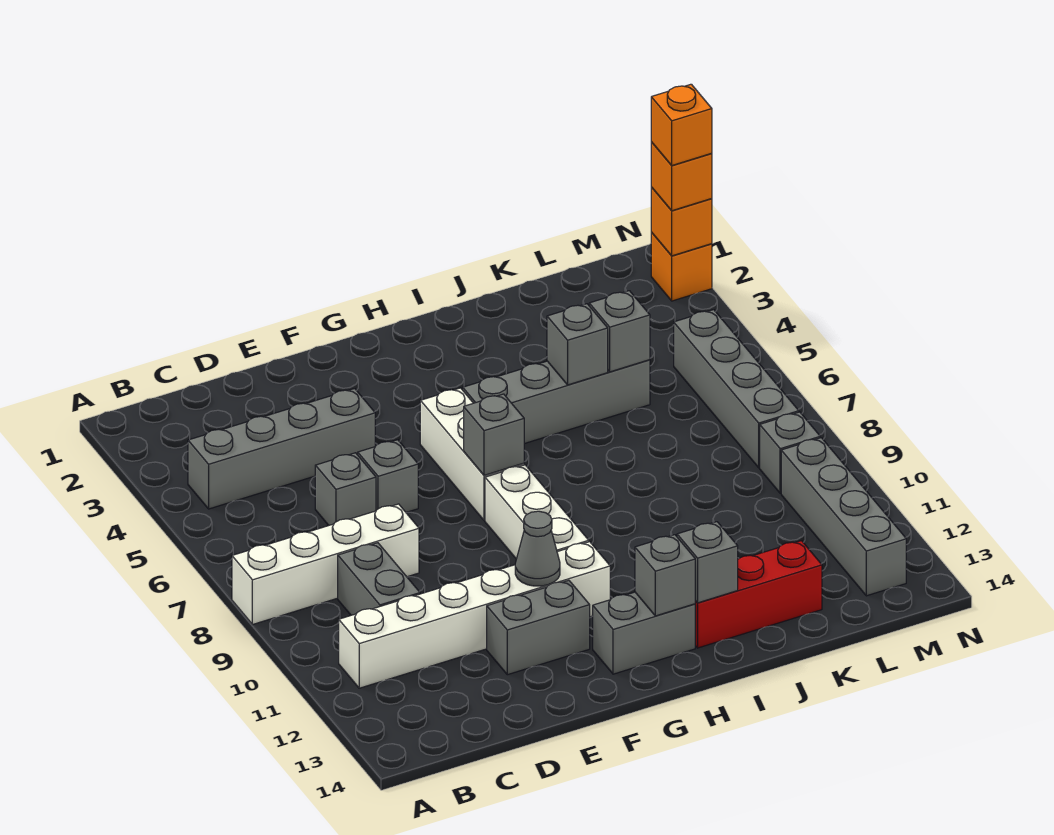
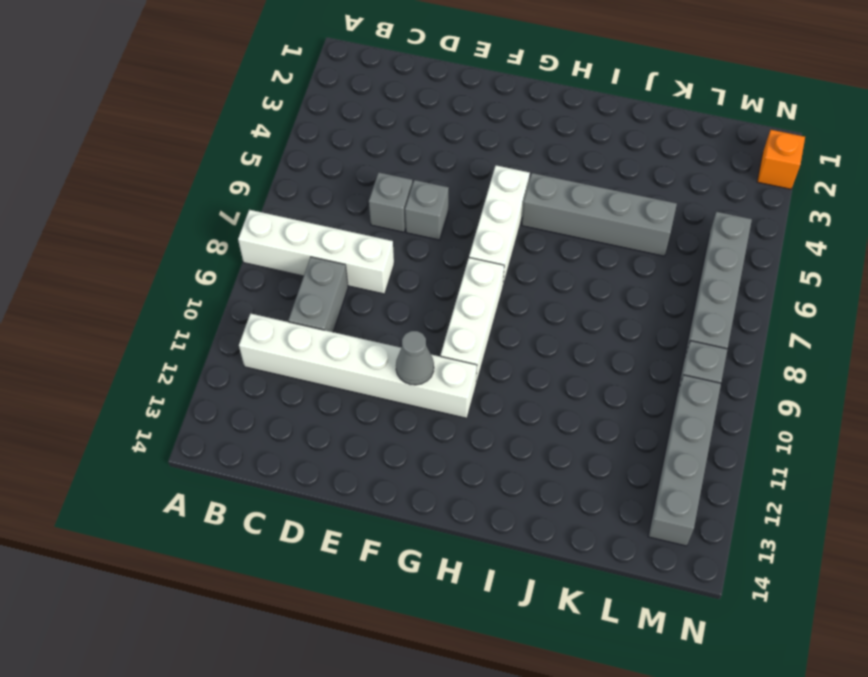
none -> grey brick B4:E4 level 1
none -> grey brick E12:F12 level 1
none -> grey brick G13:H13 level 1

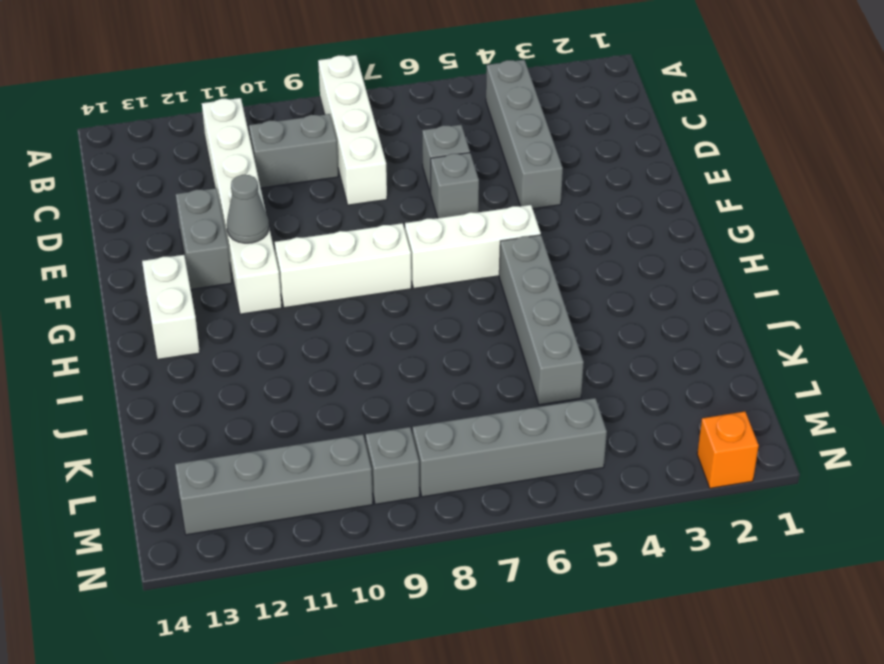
white brick G13:H13 level 1 -> grey brick G13:H13 level 1
none -> red brick I13:K13 level 1
none -> grey brick G7 level 2
none -> grey brick H13 level 2

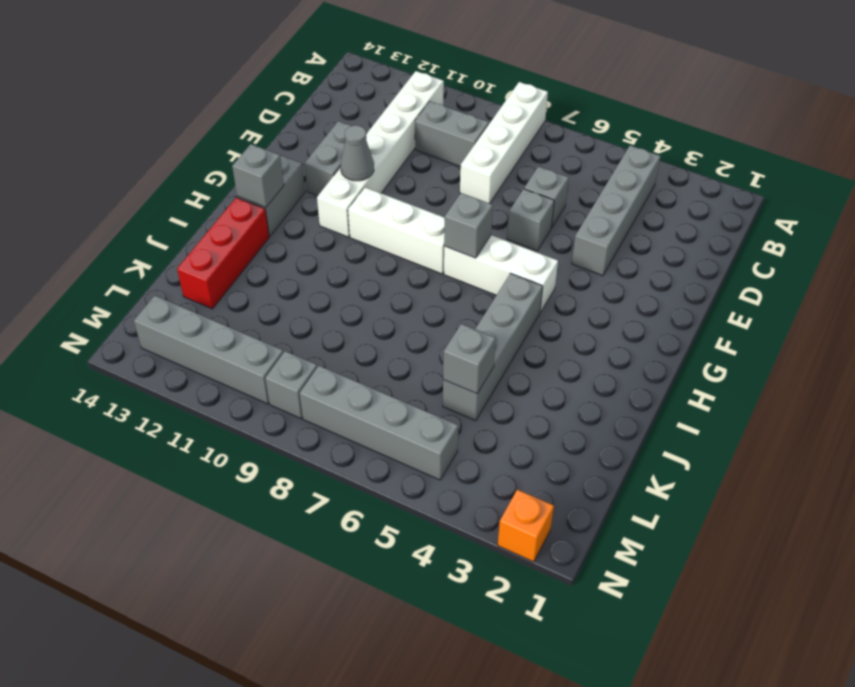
none -> grey brick I13 level 2
none -> grey brick J5 level 2
none -> orange brick N2 level 2

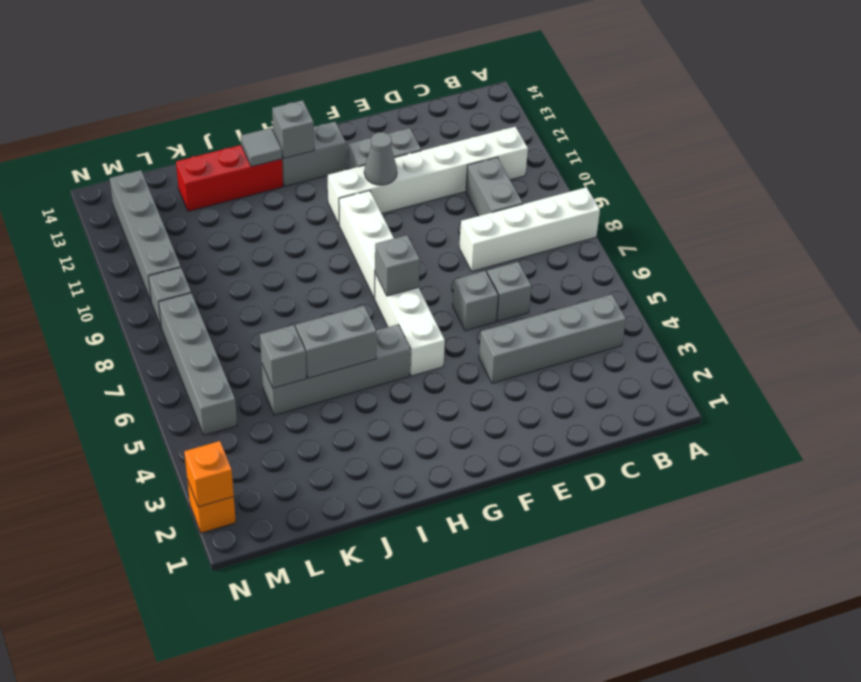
grey brick I5:J5 level 2 -> grey brick J5 level 2
grey tile I13 level 2 -> grey brick I13 level 2
none -> orange brick N2 level 3
none -> orange brick N2 level 4

